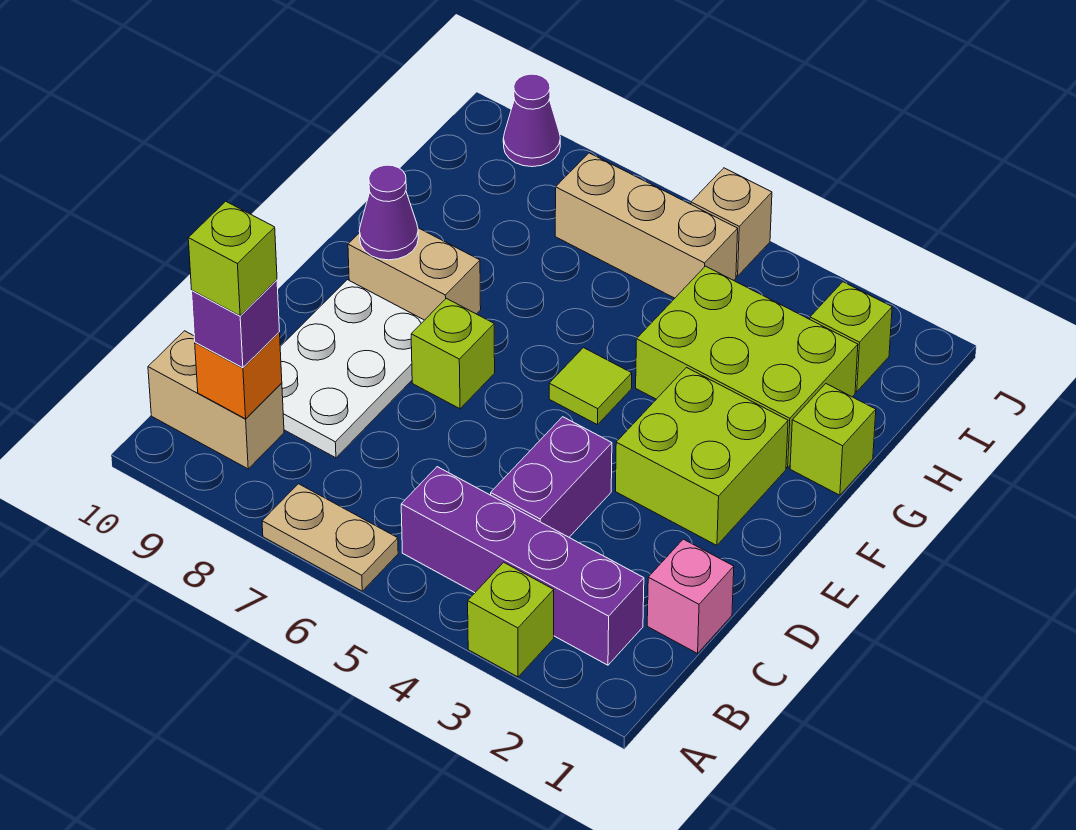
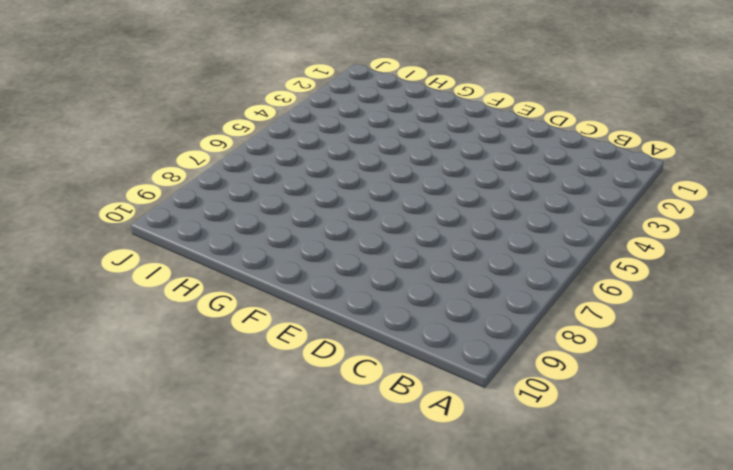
none -> lime brick A3 level 1
none -> tan plate A6:A7 level 1
none -> purple brick B2:B5 level 1

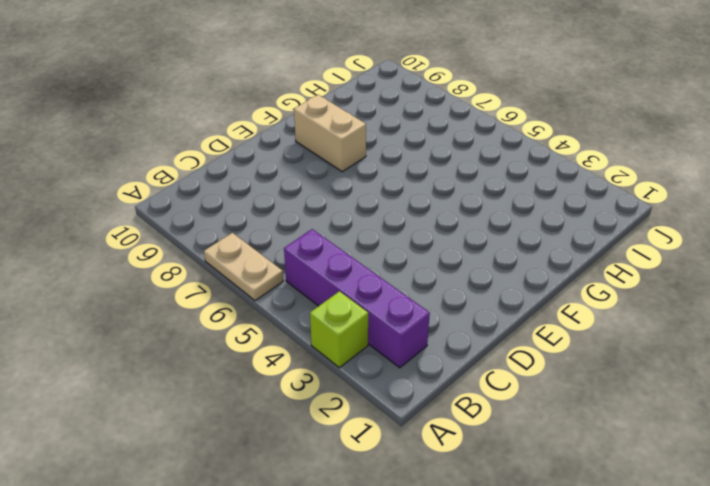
none -> tan brick B9:B10 level 1
none -> pink brick C1 level 1
none -> purple brick C4:D4 level 1

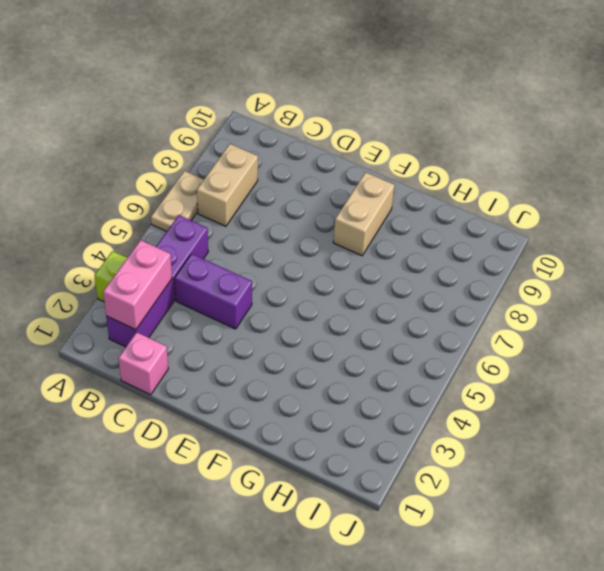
pink brick B2:B3 level 2 -> none
tan brick B7:B8 level 1 -> tan brick B9:B10 level 1
none -> white plate C8:E9 level 1
none -> lime brick E2:F3 level 1
none -> lime brick E7 level 1

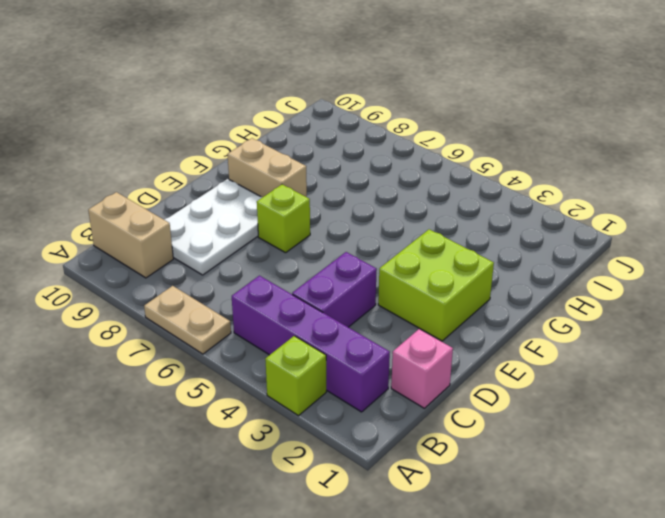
none -> lime tile F5 level 1
none -> lime brick G1 level 1
none -> lime brick G2:H4 level 1

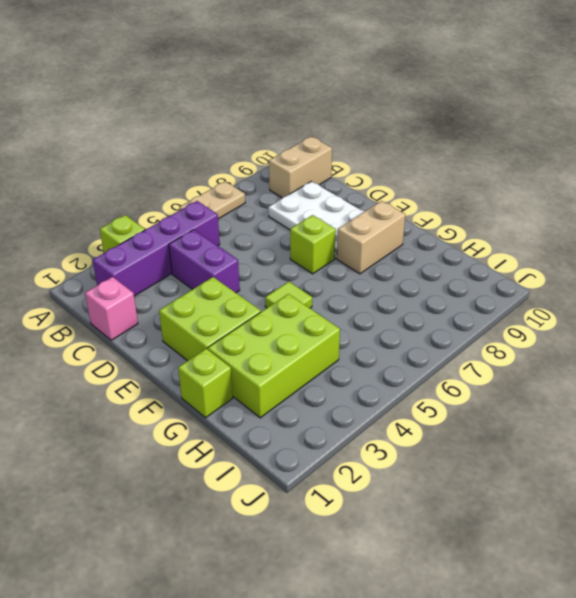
none -> lime brick I2 level 1
none -> tan brick I5:I7 level 1
none -> tan brick J5 level 1

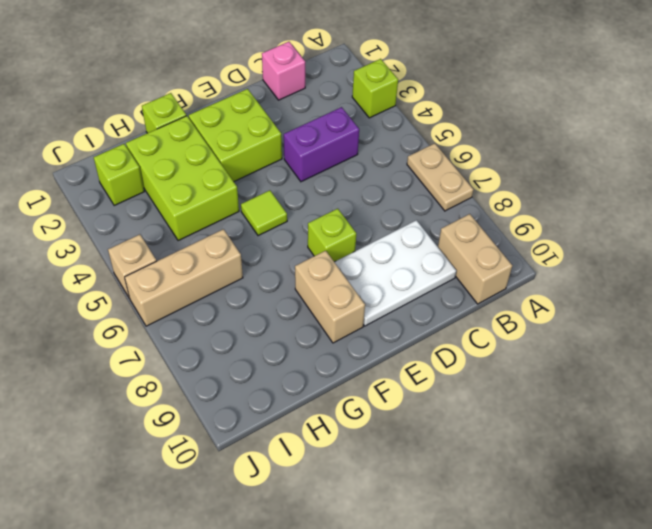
tan brick H6:J6 level 1 -> tan brick I5:I7 level 1
none -> purple brick B2:B5 level 1
none -> purple cone J9 level 1
none -> orange brick B9 level 2

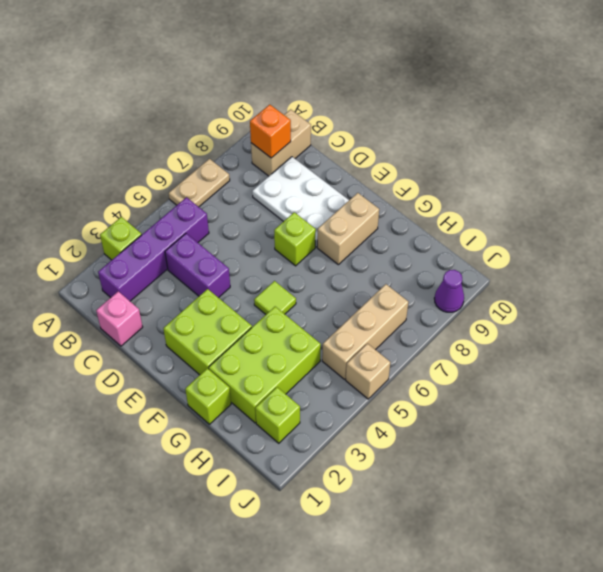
none -> purple cone F9 level 2
none -> purple brick B9 level 3
none -> lime brick B9 level 4

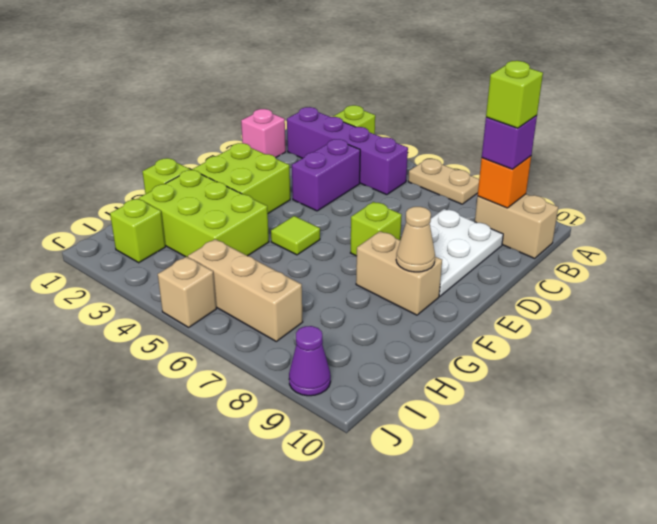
tan cone F9 level 2 -> purple cone F9 level 2

